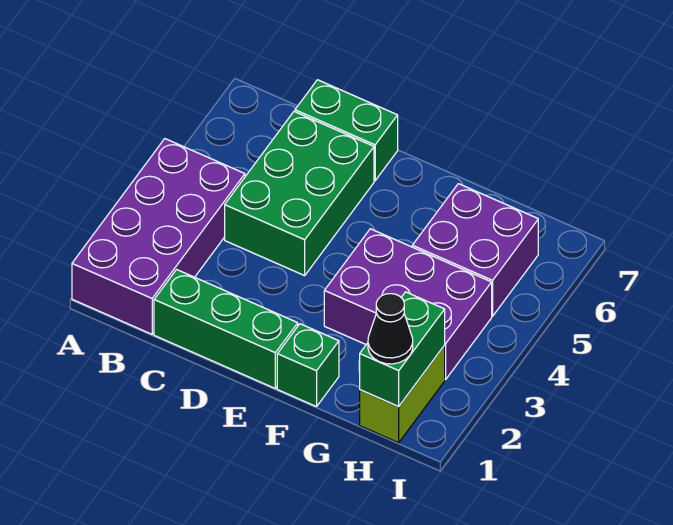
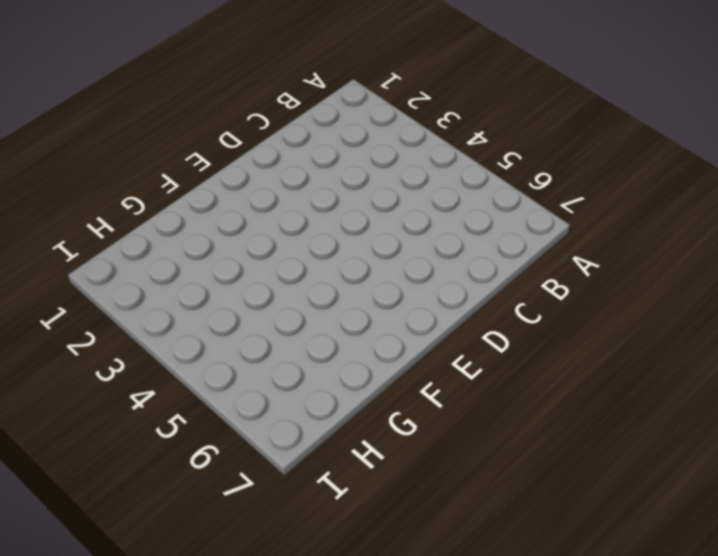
none -> purple brick A1:B4 level 1
none -> green brick C1:E1 level 1

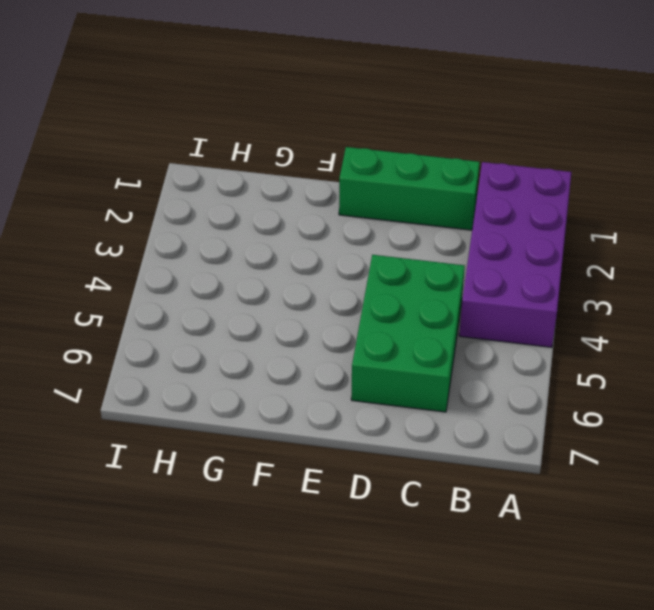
none -> green brick C7:D7 level 1
none -> green brick F1 level 1

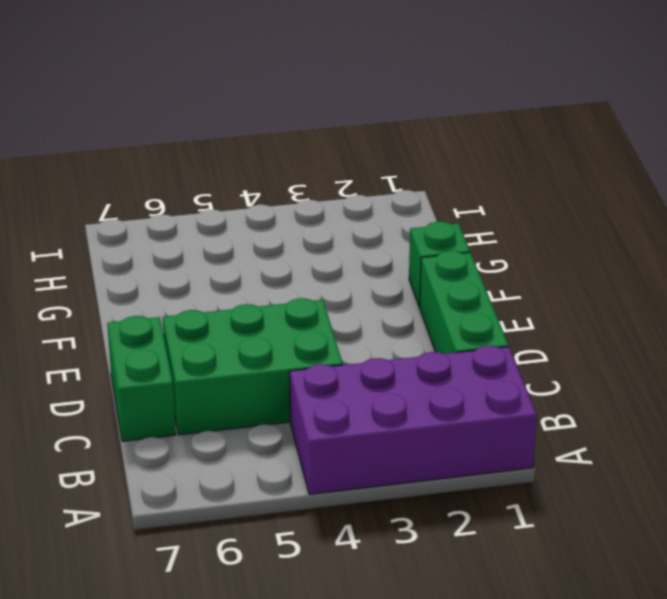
none -> purple brick F3:H4 level 1
none -> purple brick G5:H6 level 1

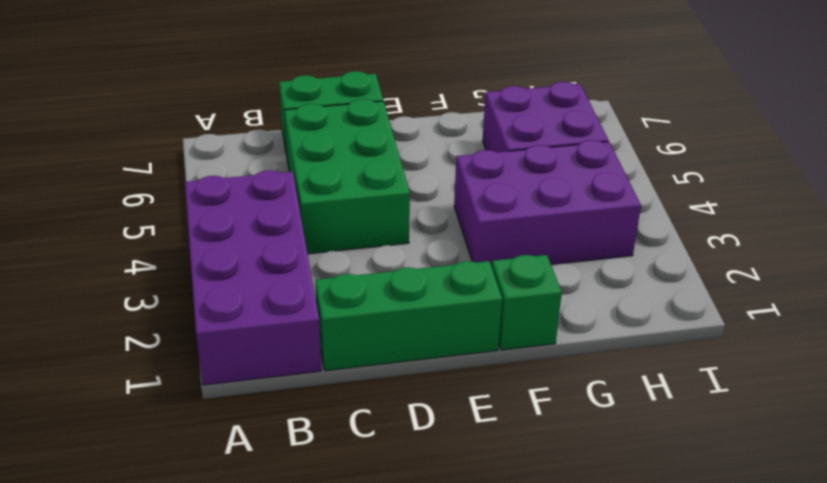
none -> lime brick H1:H2 level 1
none -> green brick H1:H2 level 2

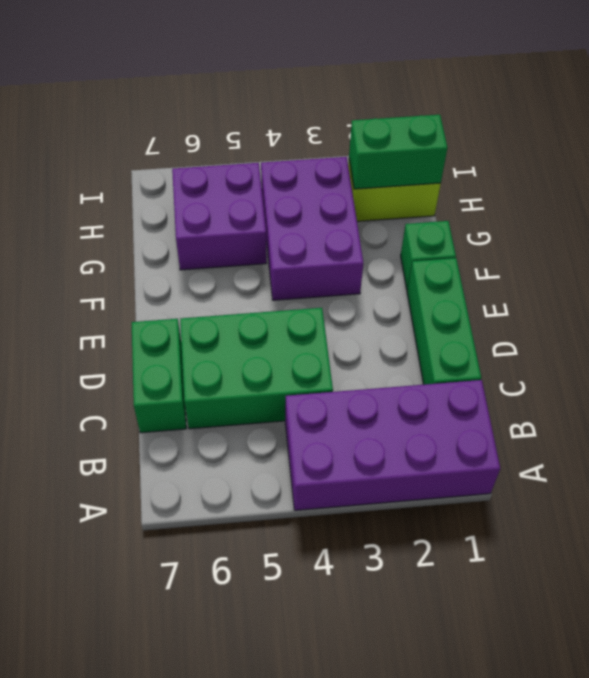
none -> black cone H1 level 3

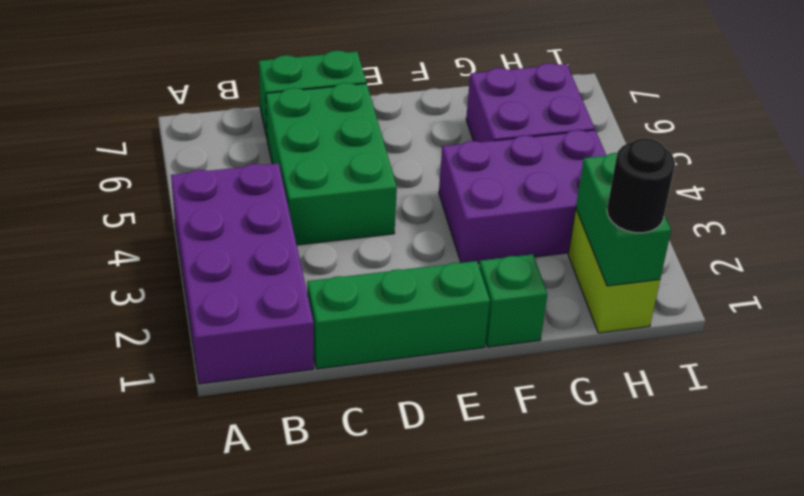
black round brick H1 level 3 -> black cone H1 level 3

